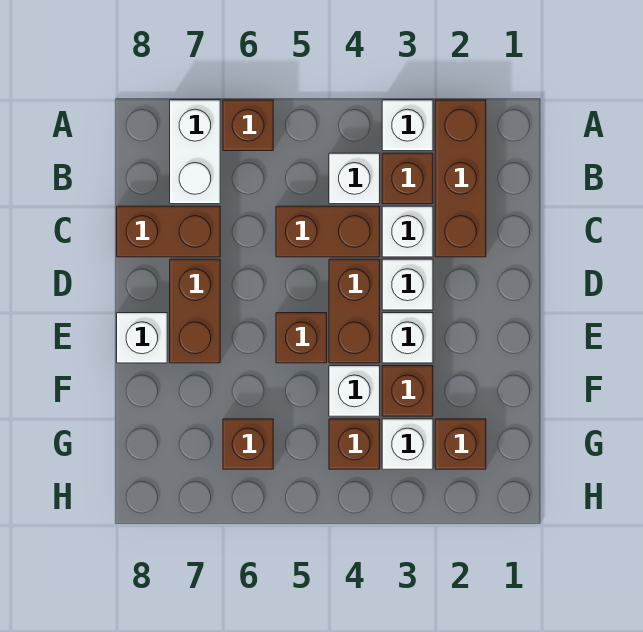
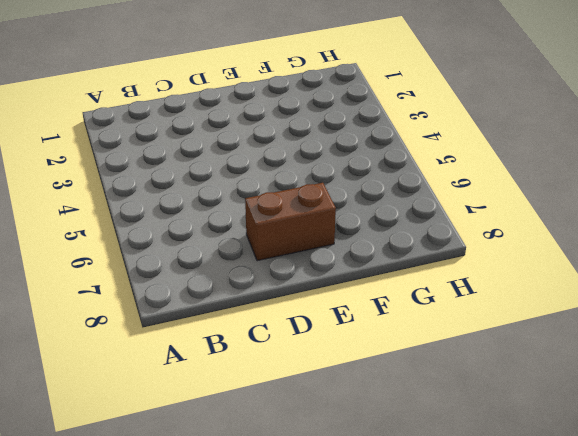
none -> brown brick A2:C2 level 1
none -> white brick A3 level 1
none -> brown brick A6 level 1

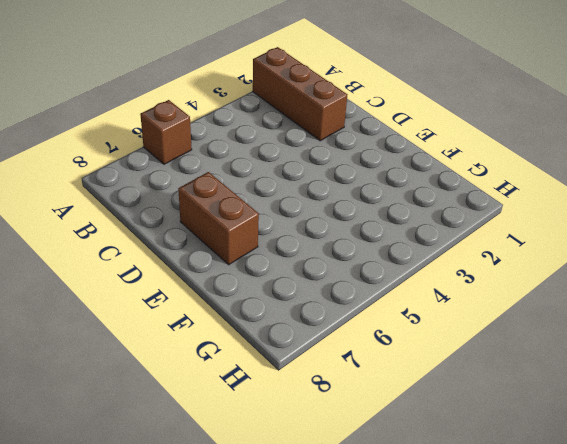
none -> white brick A3 level 1
none -> white brick A7:B7 level 1
none -> brown brick B3 level 1

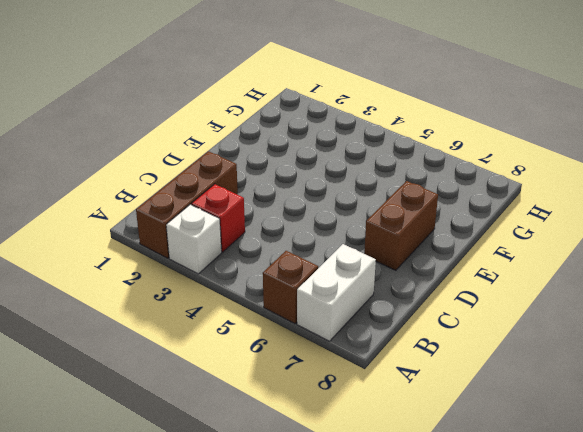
red brick B3 level 1 -> brown brick B3 level 1
none -> white brick B4 level 1
none -> white brick C3 level 1
none -> brown brick C4:C5 level 1

